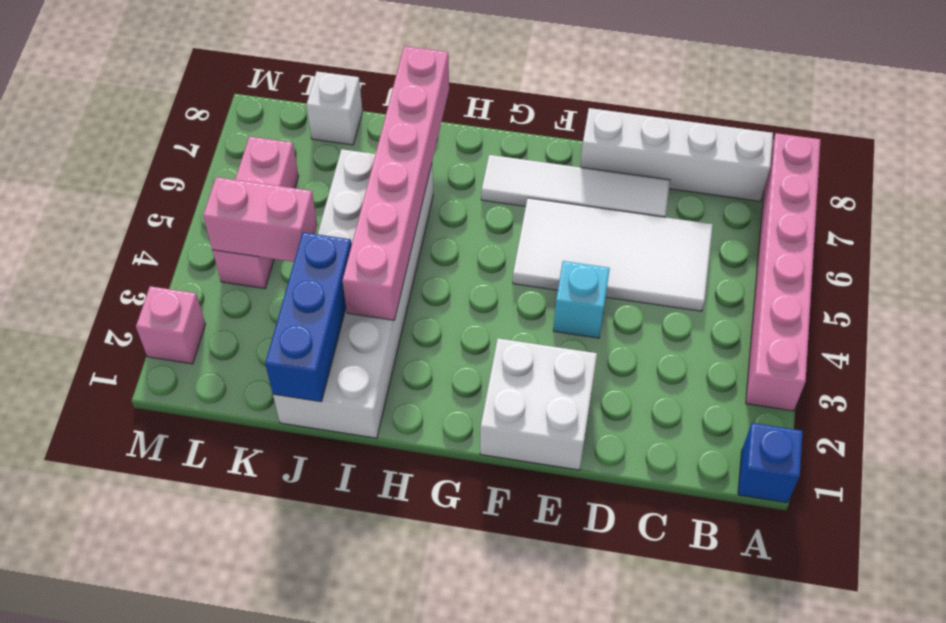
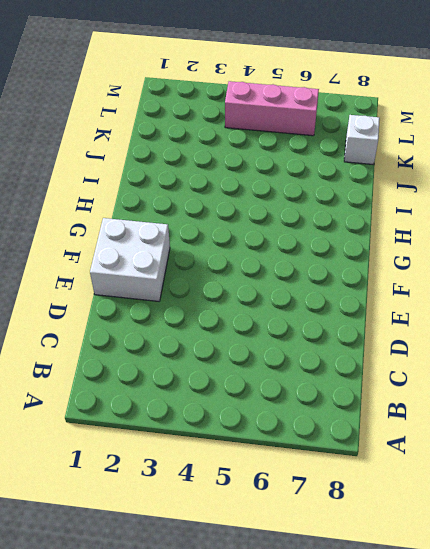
none -> blue brick A1 level 1
none -> pink brick A3:A8 level 1
none -> white brick B8:E8 level 1

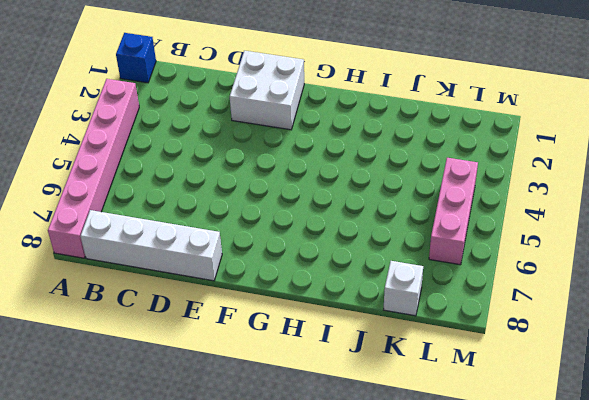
none -> white tile C5:F6 level 1
none -> white tile D7:G7 level 1
none -> cyan brick E4 level 1

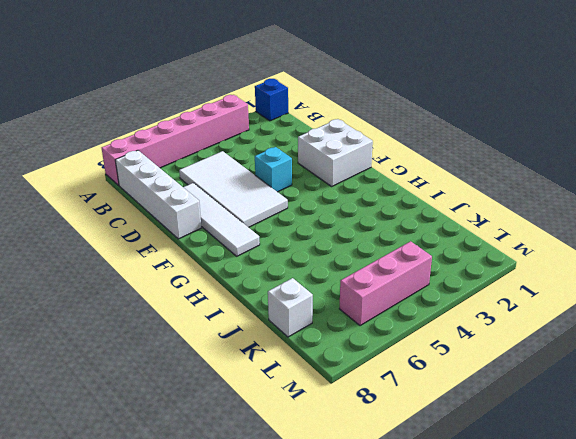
none -> white brick I1:J6 level 1
none -> pink brick M2 level 1
none -> pink brick I3:I8 level 2

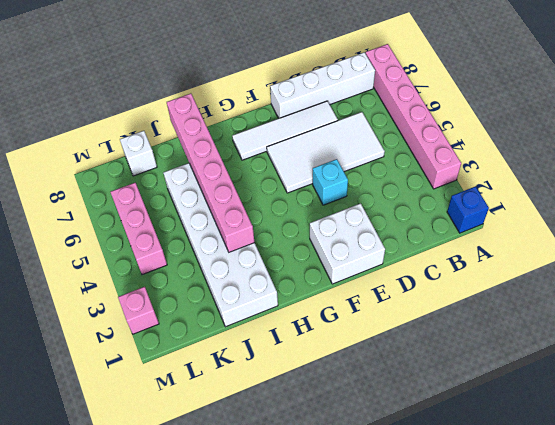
none -> blue brick J1:J3 level 2
none -> pink brick K4:L4 level 2

